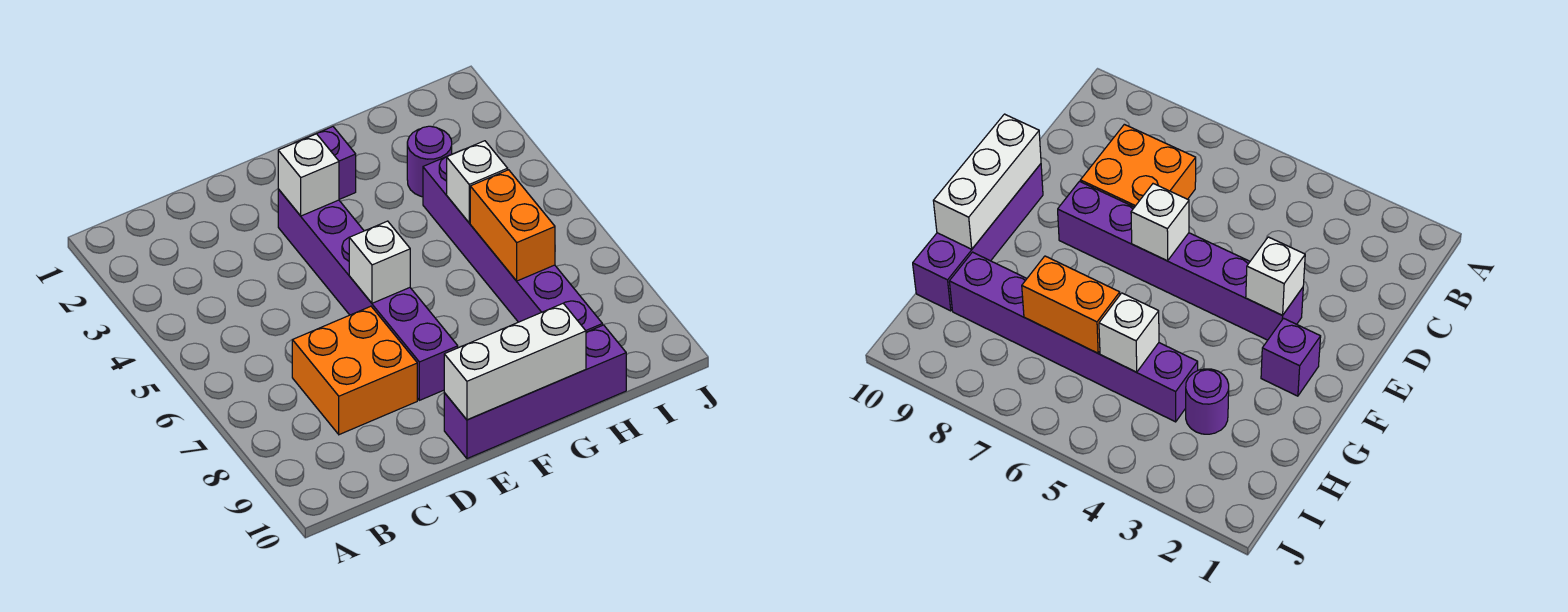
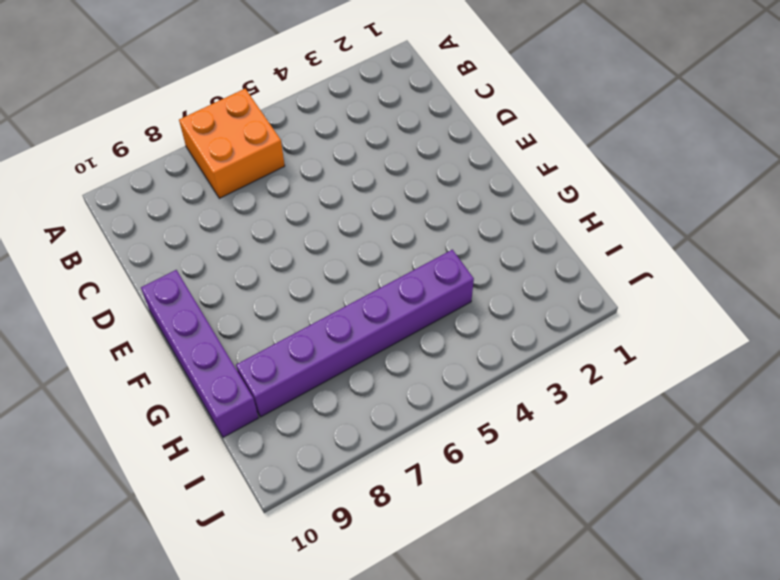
orange brick A6:B7 level 1 -> orange brick C7:D8 level 1
none -> purple brick E3:E8 level 1
none -> purple brick F2 level 1

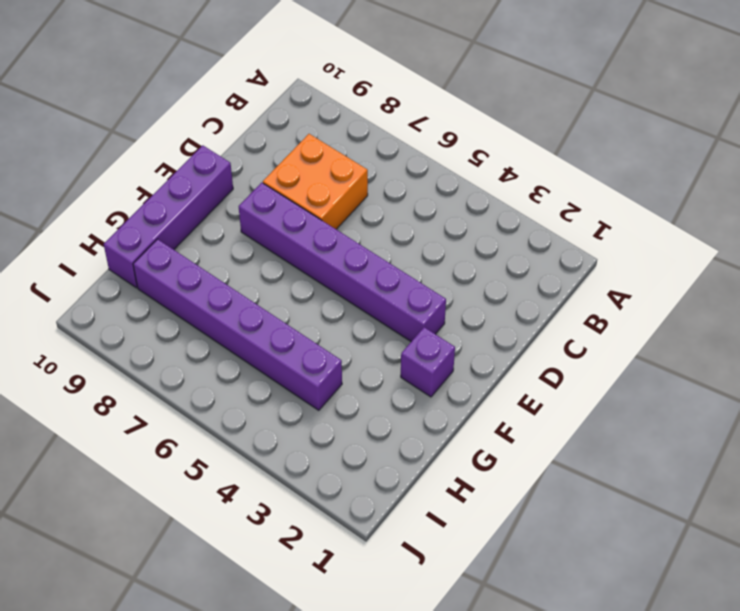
none -> purple round brick H3 level 1
none -> white brick E3 level 2

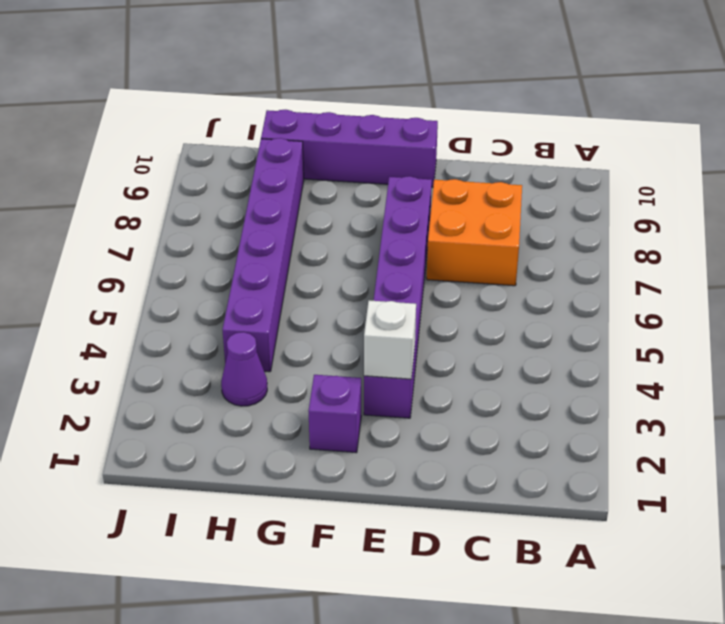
purple cone H3 level 1 -> purple round brick H3 level 1
none -> white brick E6 level 2
none -> white brick E10:G10 level 2

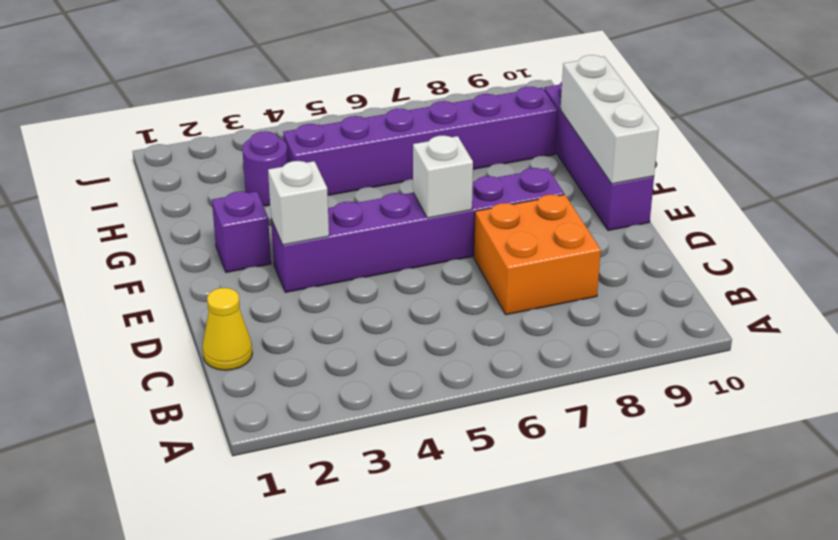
yellow cone C1 level 1 -> none
none -> white brick H5 level 2
none -> orange brick H6:H7 level 2

